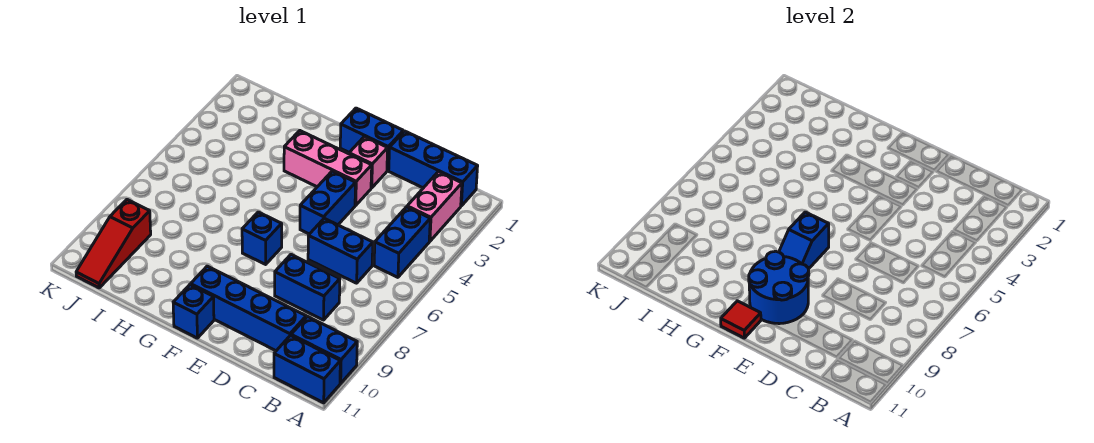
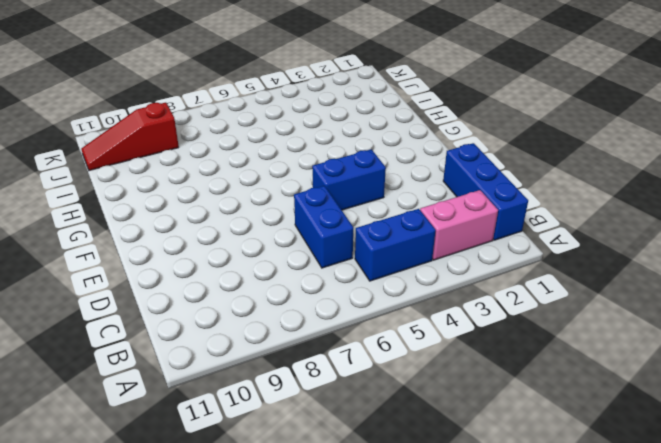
none -> blue brick A10:B10 level 1
none -> blue brick A11:B11 level 1
none -> blue brick C8:D8 level 1

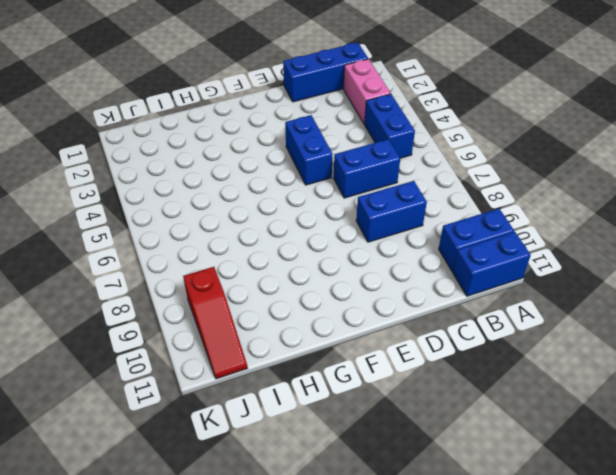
none -> blue brick C10:F10 level 1
none -> blue brick E1:F1 level 1
none -> pink brick E2 level 1

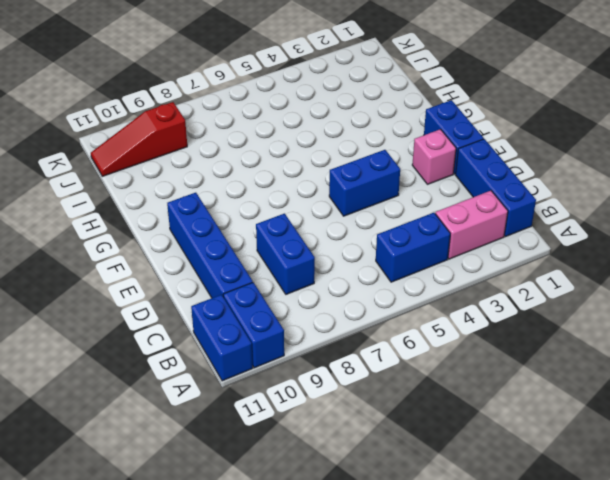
none -> blue brick C6:D6 level 1
none -> pink brick E3:G3 level 1
none -> blue brick F7 level 1

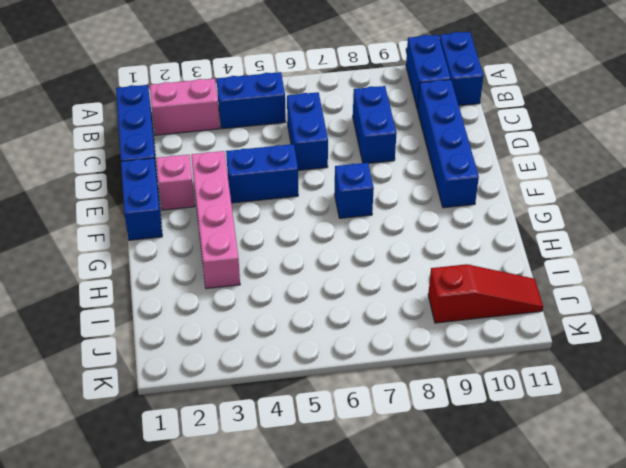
pink brick E3:H3 level 1 -> pink brick E3:G3 level 1
none -> blue brick F11 level 1
none -> blue round brick E9:F10 level 2
none -> blue slope F7:F8 level 2 top 7

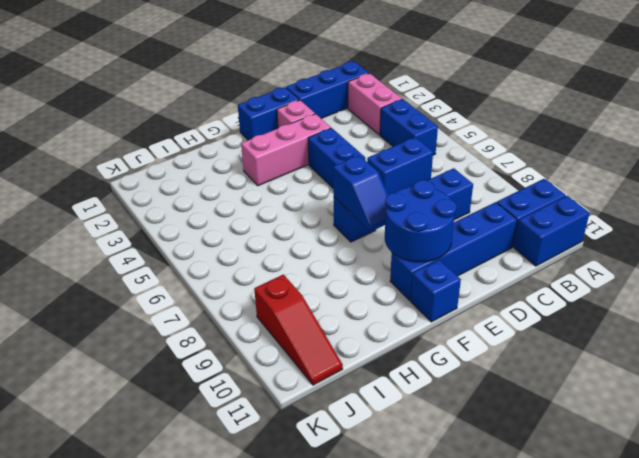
none -> red tile F11 level 2

